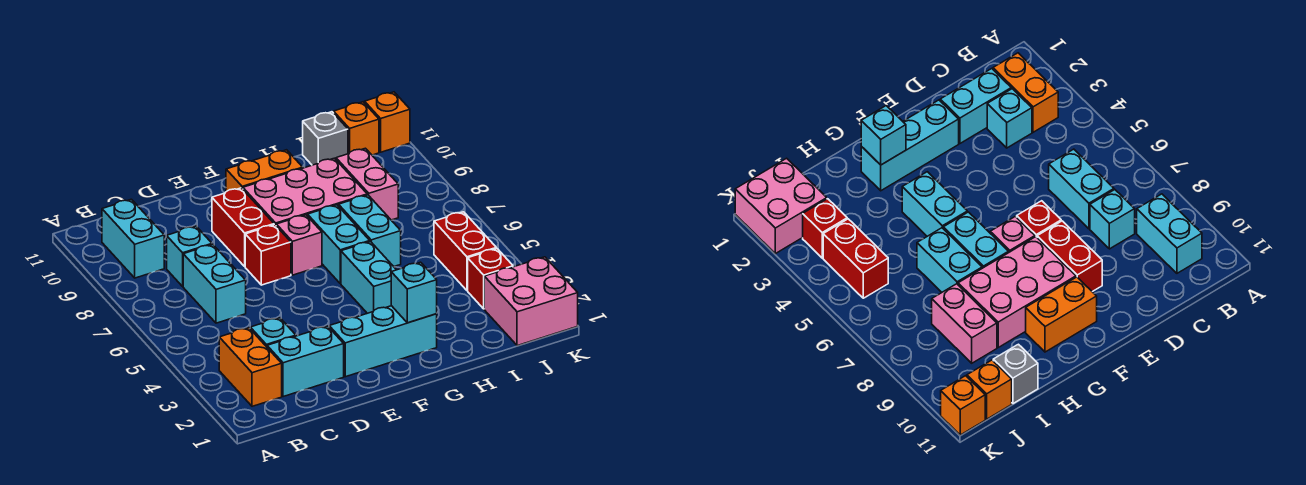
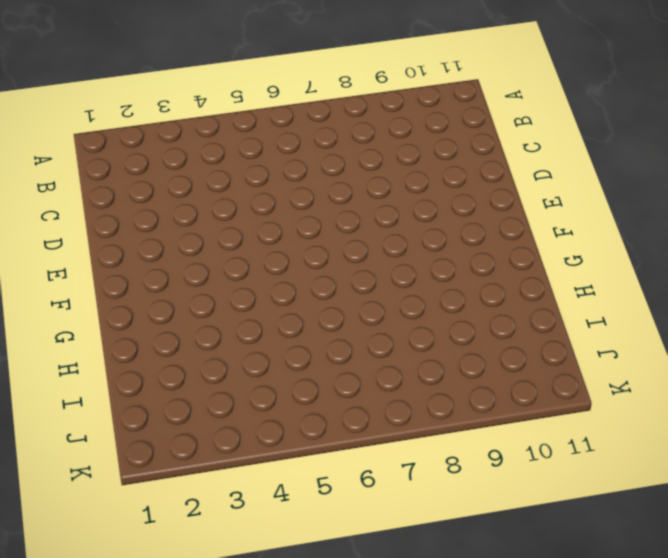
none -> orange brick B2:B3 level 1
none -> cyan brick B9:B10 level 1
none -> cyan brick C2:D2 level 1

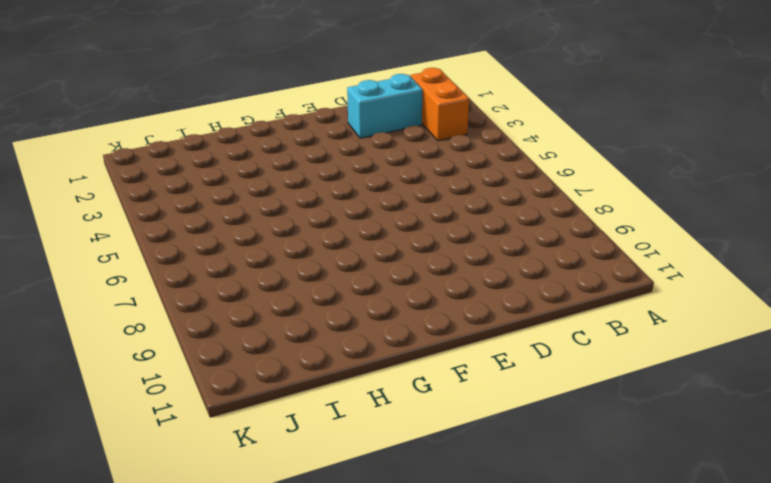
none -> cyan brick B9:B10 level 1
none -> cyan brick C3 level 1
none -> cyan brick C6:C7 level 1

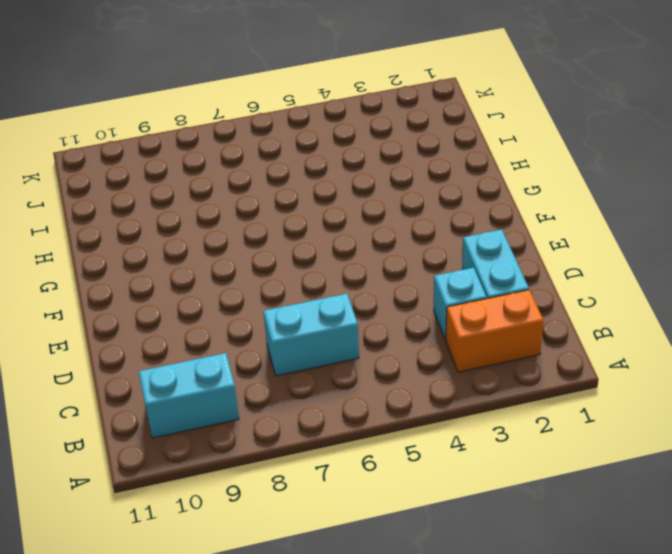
none -> cyan brick C8 level 1
none -> cyan brick E2:G2 level 1
none -> red brick E7 level 1

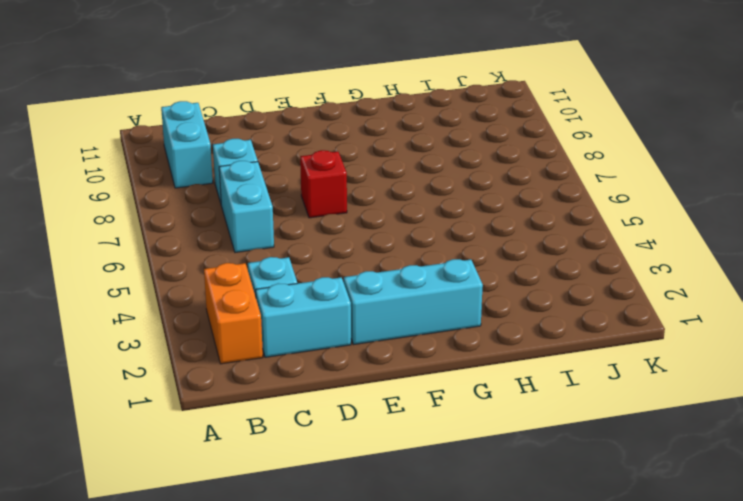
none -> red brick E8:E9 level 1
none -> pink brick F7 level 1
none -> pink brick F8:H9 level 1

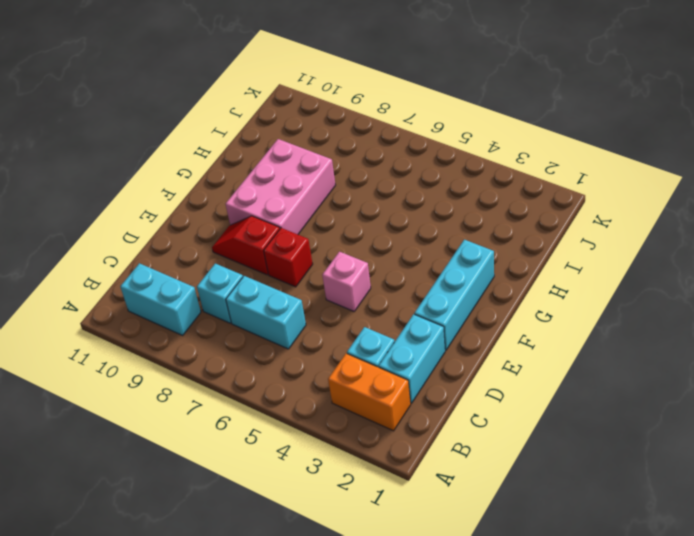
pink brick E5 level 1 -> pink brick F7 level 1
red slope E8:E9 level 1 top 8 -> red brick E8:E9 level 1
none -> orange brick F10:G10 level 1
none -> cyan brick G4:G5 level 1
none -> cyan brick G6:G7 level 1

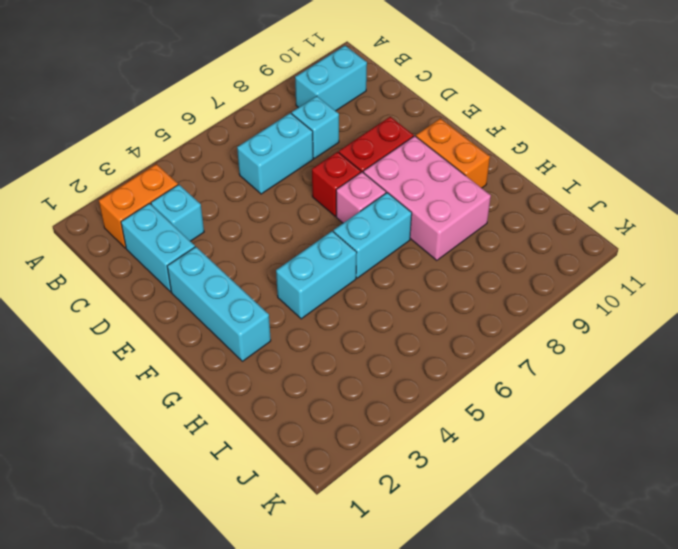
none -> cyan brick H6:H7 level 1
none -> pink brick I8:I9 level 1
none -> grey brick I11 level 1

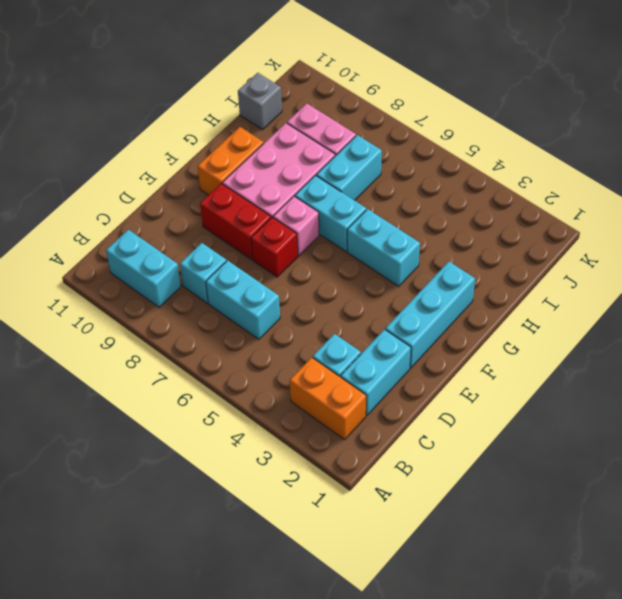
cyan brick H7:I7 level 1 -> cyan brick H6:H7 level 1
none -> pink brick J1:K2 level 1
none -> red brick J3 level 1
none -> red brick J4:J5 level 1

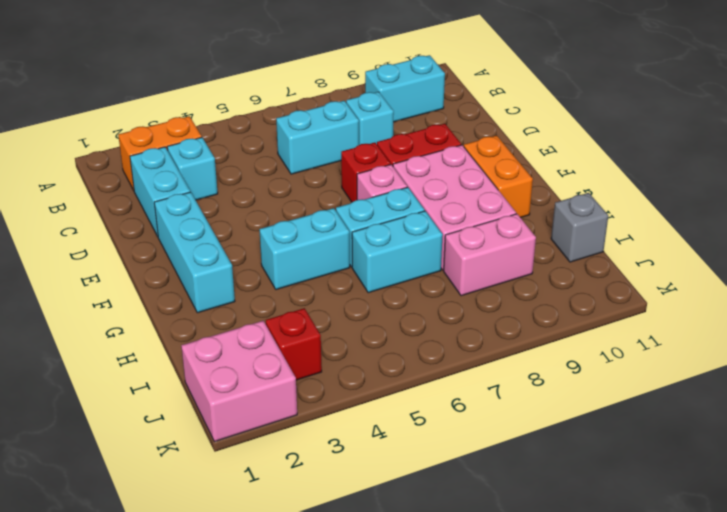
none -> red brick J4:J5 level 1
none -> orange brick J11 level 1
none -> orange brick K11 level 1

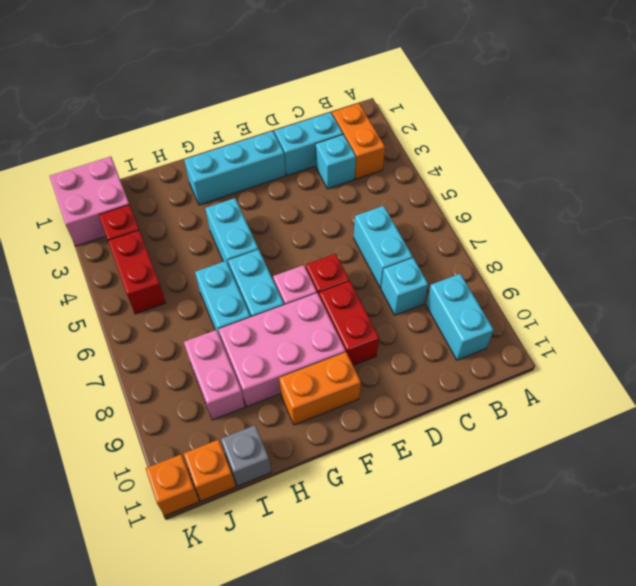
none -> cyan brick G2 level 2

